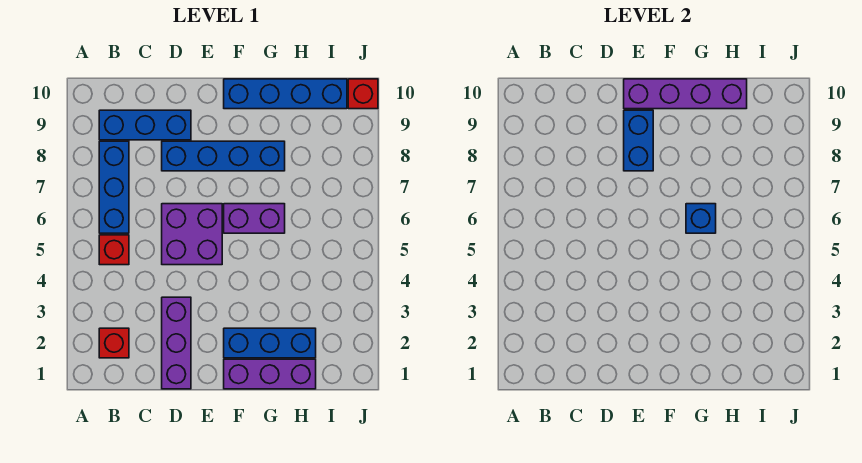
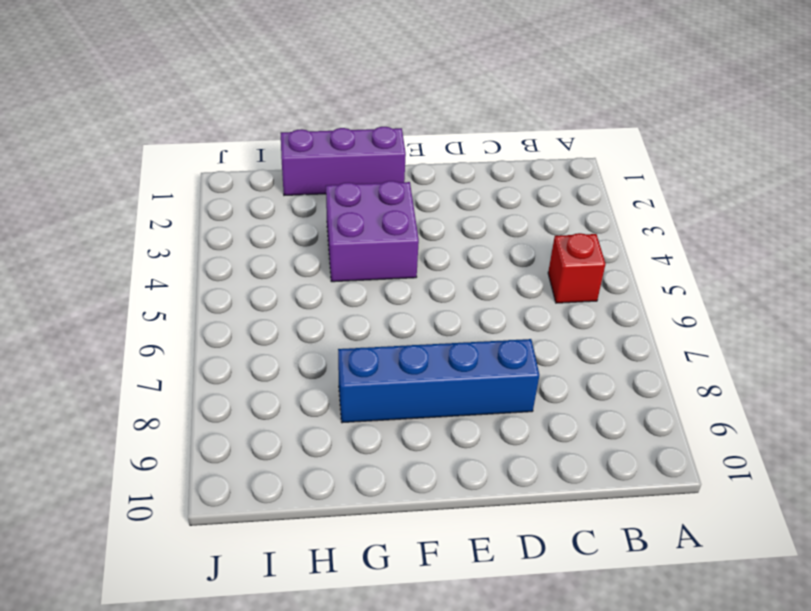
purple brick F3:G4 level 1 -> purple brick D5:E6 level 1
none -> red brick B2 level 1
none -> blue brick B6:B8 level 1
none -> blue brick B9:D9 level 1

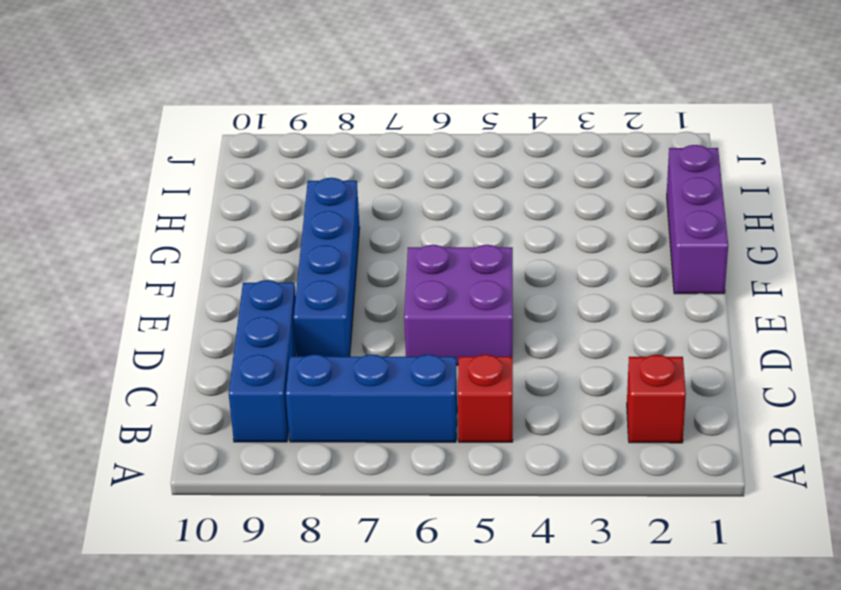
none -> purple brick D1:D3 level 1
none -> blue brick F2:H2 level 1
none -> purple brick F6:G6 level 1

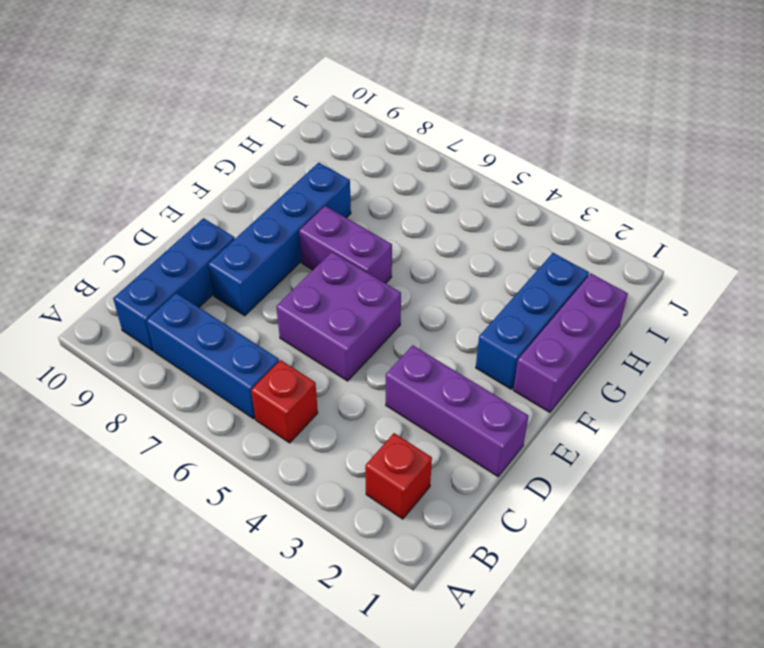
purple brick F6:F7 level 1 -> purple brick F6:G6 level 1
none -> blue brick F10:I10 level 1
none -> red brick J10 level 1
none -> blue brick E8:E9 level 2

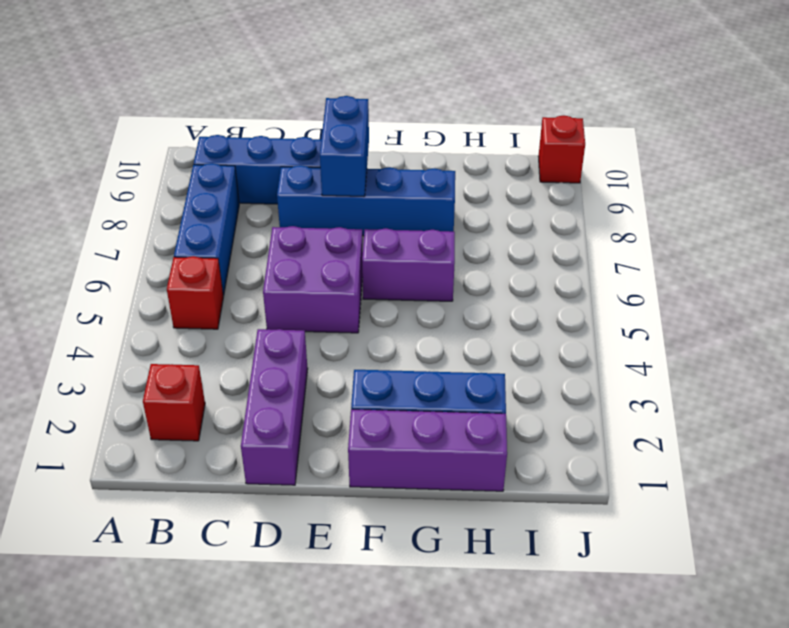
none -> blue brick F10:I10 level 1
none -> purple brick E10:H10 level 2
none -> blue brick G6 level 2

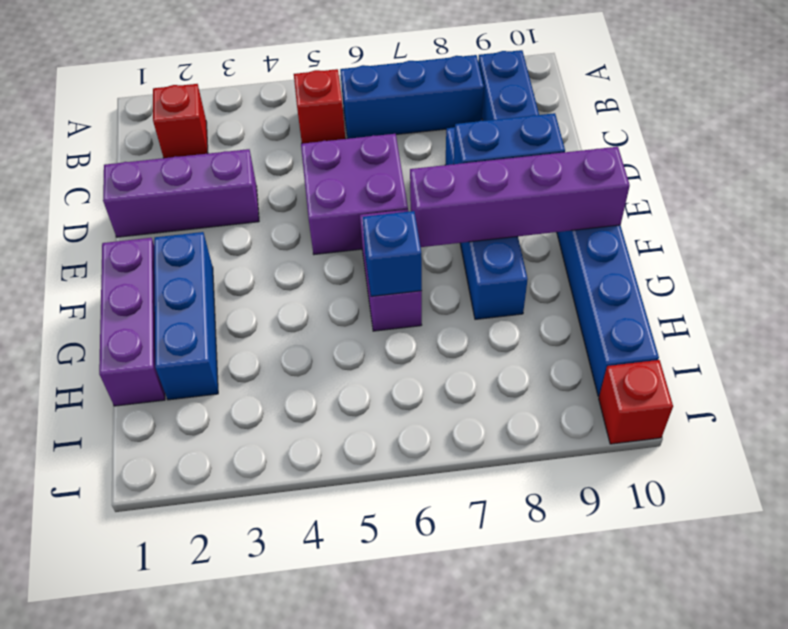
purple brick F7:F10 level 2 -> purple brick E10:H10 level 2

